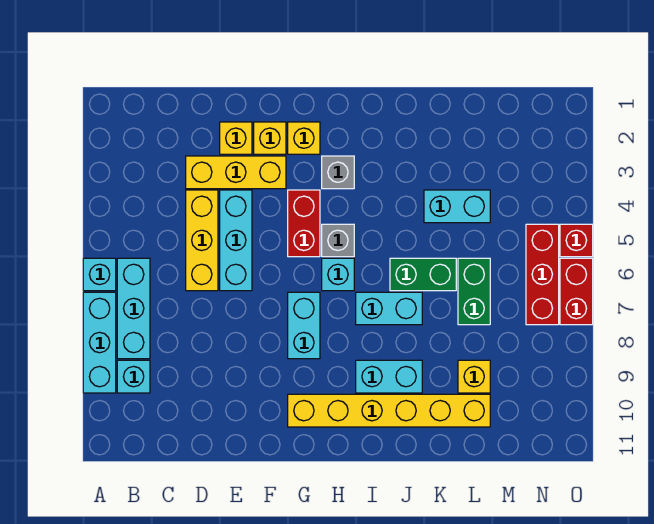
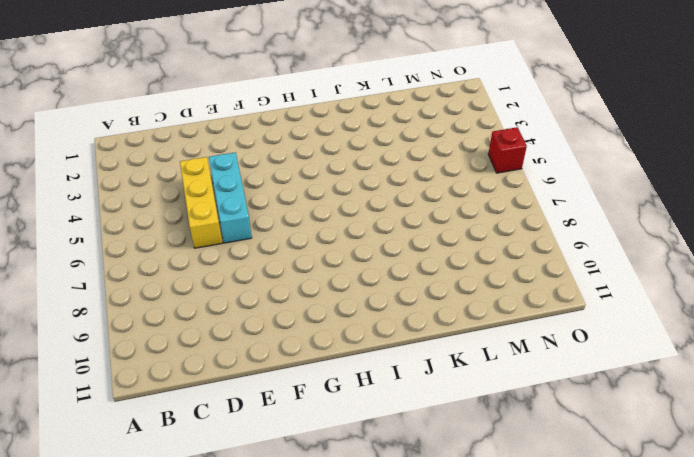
none -> cyan brick A6 level 1
none -> cyan brick A7:A9 level 1
none -> cyan brick B6:B8 level 1

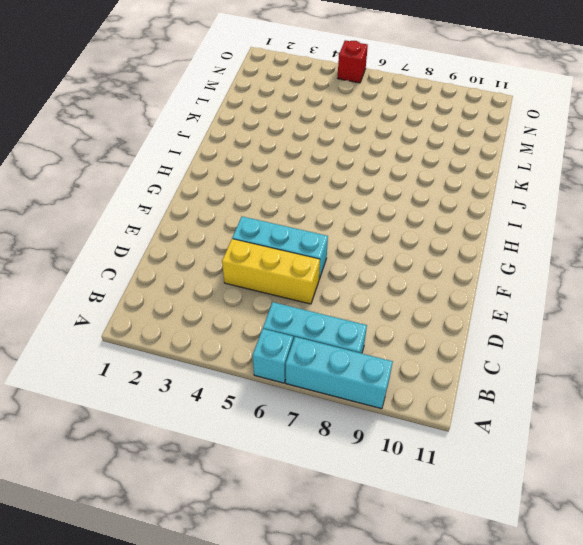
none -> cyan brick B9 level 1
none -> yellow brick D3:F3 level 1
none -> yellow brick E2 level 1

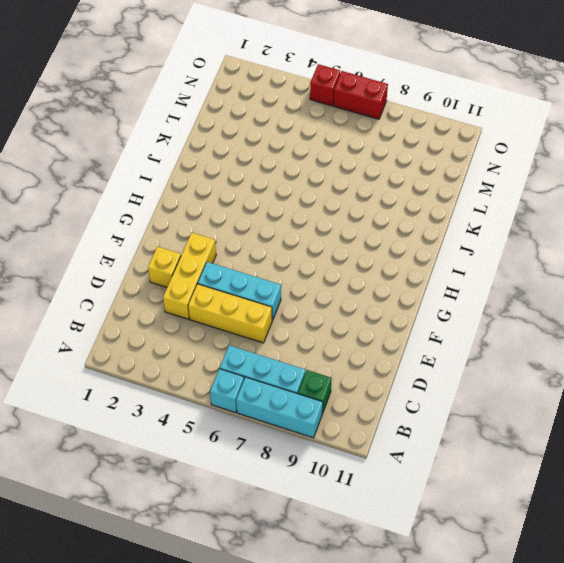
green brick B9 level 1 -> cyan brick B9 level 1
none -> yellow brick F2 level 1
none -> yellow brick G2 level 1
none -> red brick G4:G5 level 1

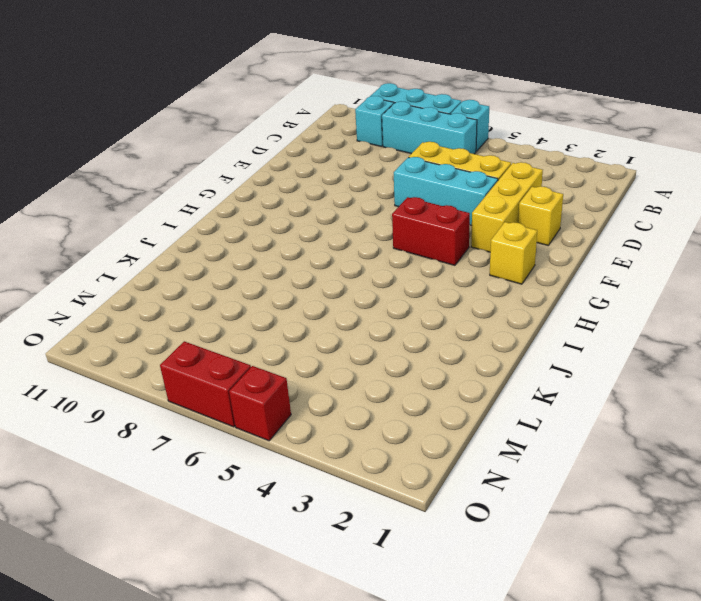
none -> yellow brick F2 level 1
none -> cyan brick G7:G8 level 1
none -> yellow brick G10:L10 level 1

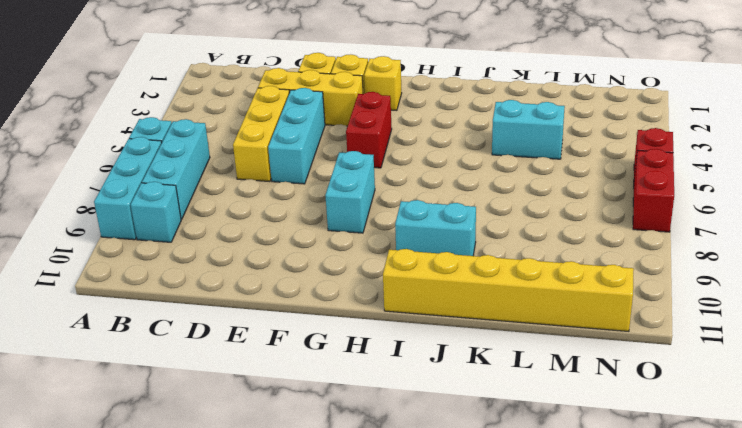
yellow brick I11:N11 level 1 -> yellow brick G10:L10 level 1
none -> grey brick H3 level 1
none -> grey brick H5 level 1
none -> cyan brick H6 level 1

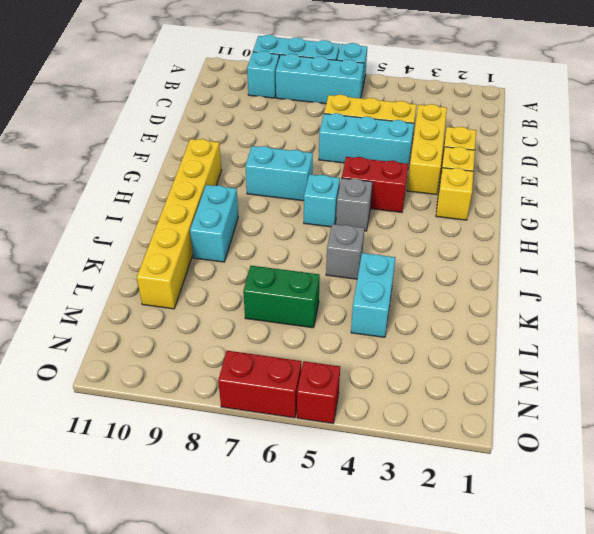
grey brick J5 level 1 -> grey brick H3 level 1
none -> cyan brick I7:J7 level 1
none -> green brick J6:K6 level 1
none -> yellow brick L9 level 1

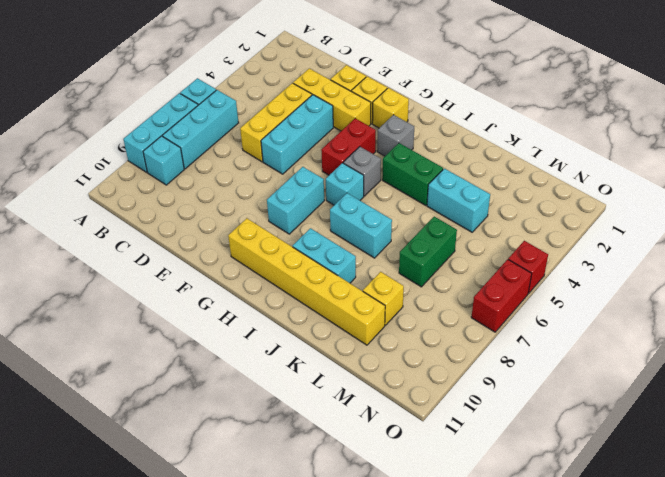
green brick I4:J4 level 1 -> green brick J6:K6 level 1
none -> red brick N5:N7 level 1

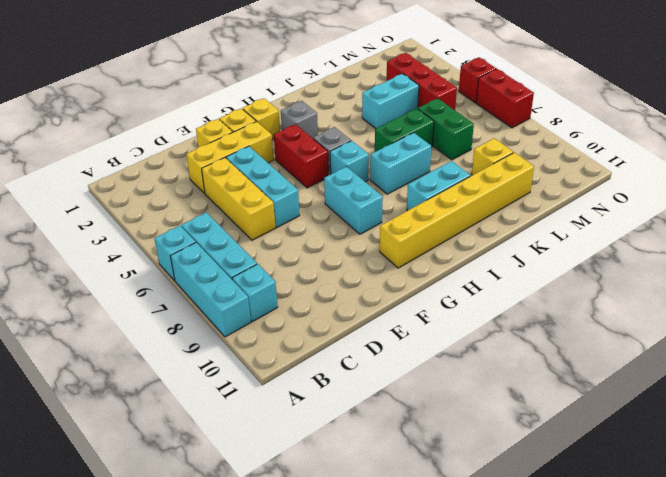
red brick M3:M5 level 1 -> red brick N5:N7 level 1

